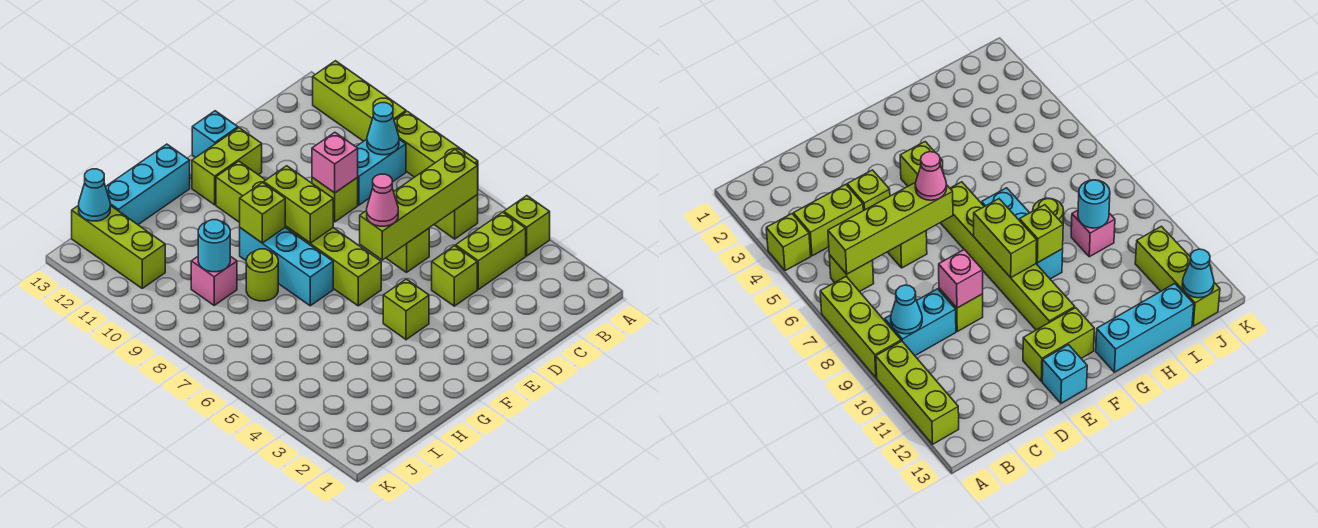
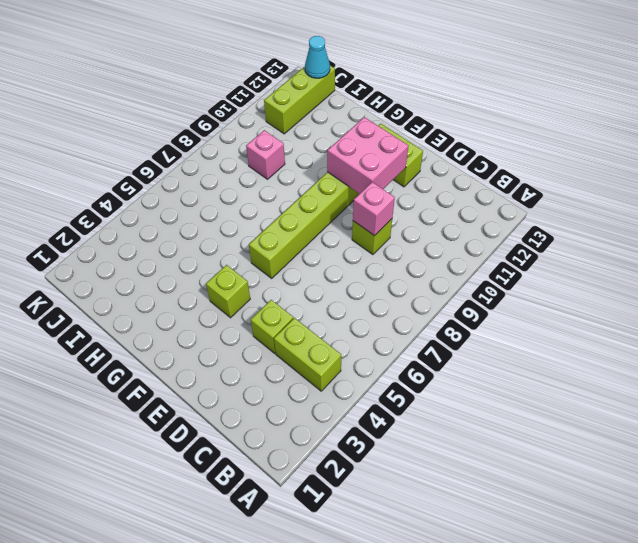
pink brick E10:F11 level 2 -> none
none -> lime brick A4 level 1
none -> lime brick A7:A9 level 1
none -> lime brick A10:A12 level 1

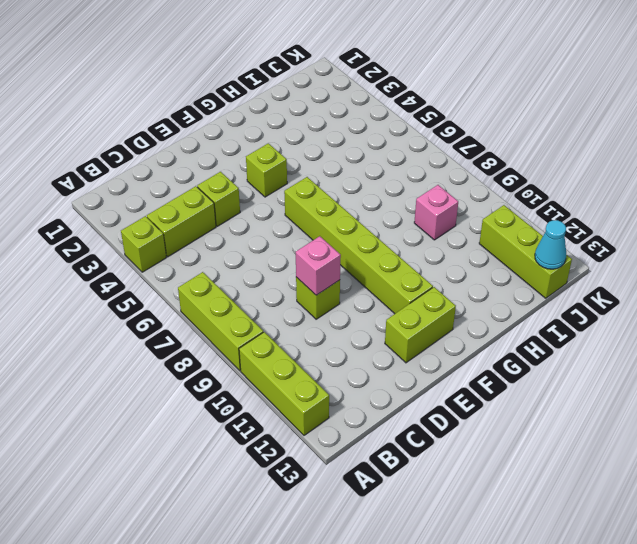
none -> lime brick B6 level 1
none -> cyan brick B9:C9 level 1
none -> lime brick D6 level 1

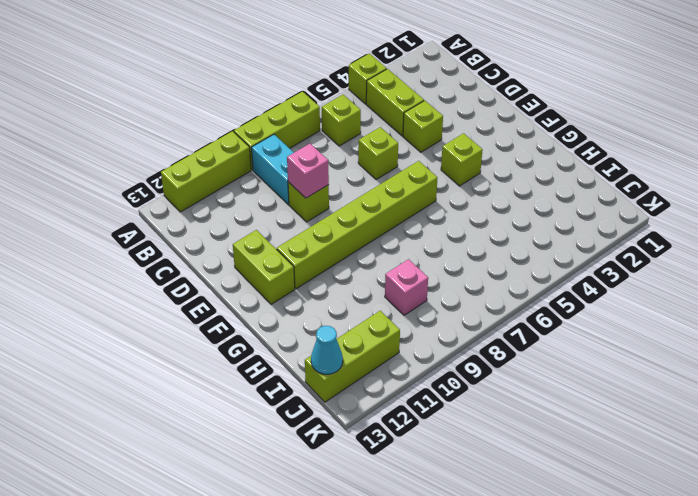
none -> cyan brick E13 level 1
none -> cyan brick G7:G9 level 1
none -> cyan brick G13:I13 level 1

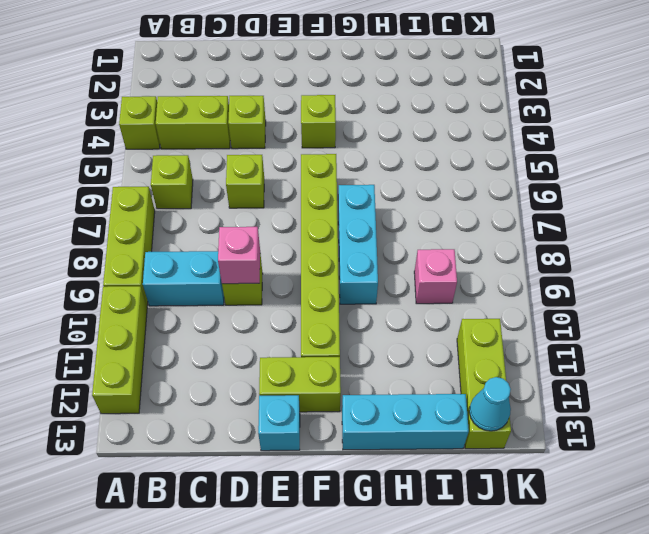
none -> lime round brick H8 level 1
none -> lime brick B6:E6 level 2
none -> cyan cone B9 level 2

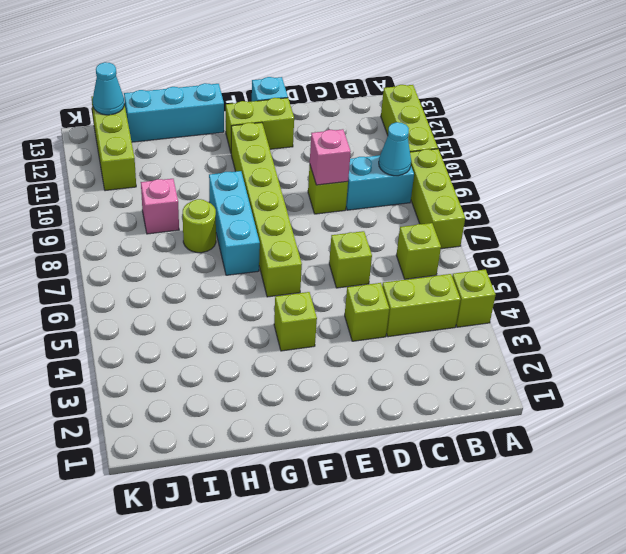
none -> lime brick B6:E6 level 2
none -> lime brick F8:F9 level 2
none -> lime brick G9 level 2

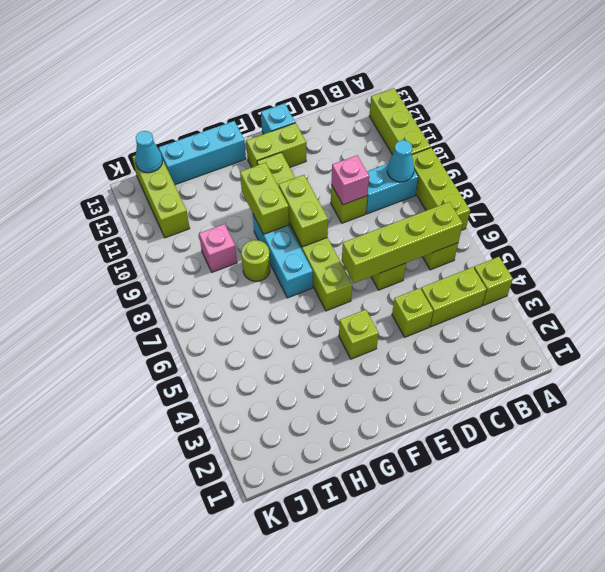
lime brick G9:G10 level 2 -> lime brick G9 level 2
none -> cyan round brick I9 level 2
none -> pink cone E6 level 3

